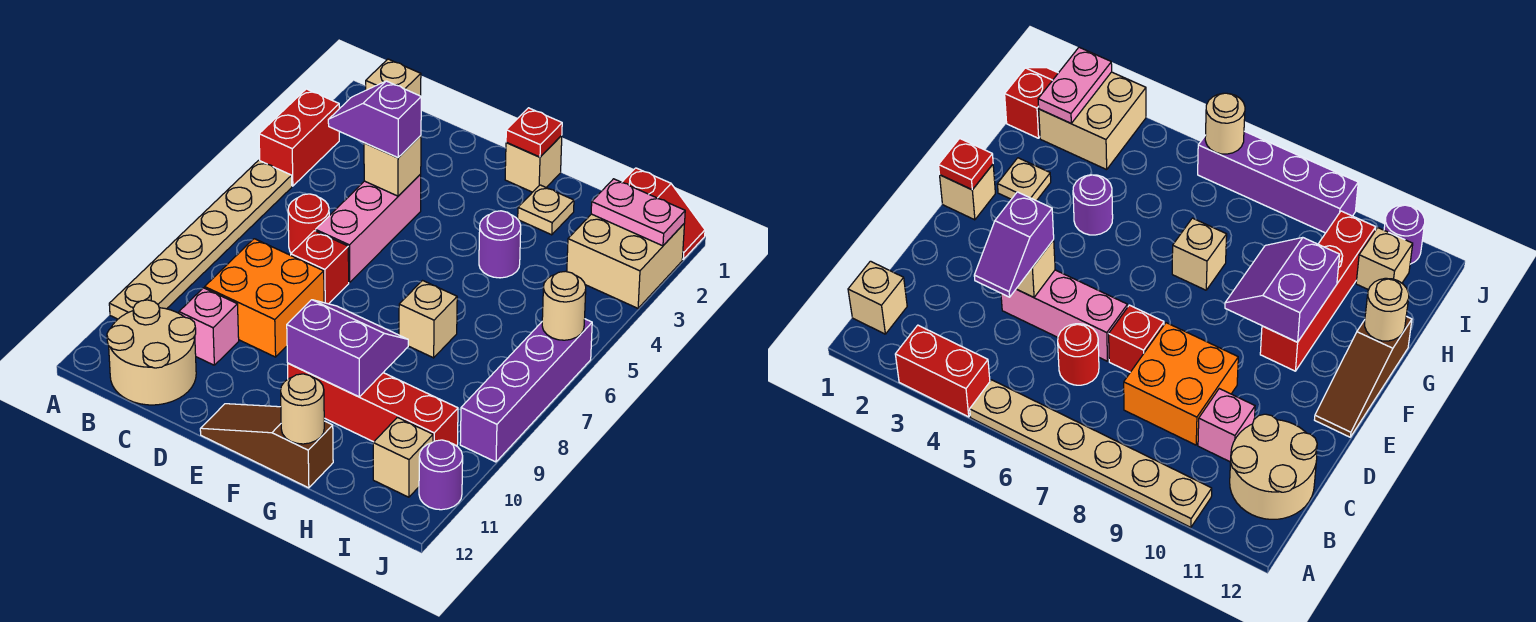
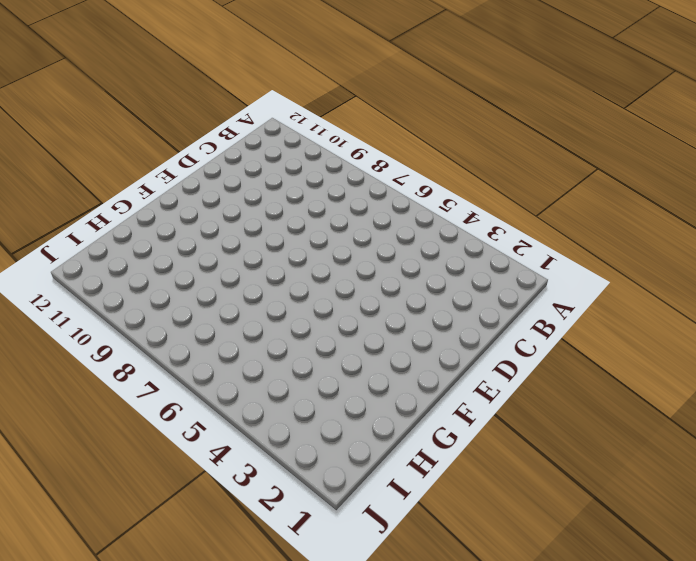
none -> red brick A3:A4 level 1
none -> tan plate A5:A10 level 1
none -> tan brick B1 level 1

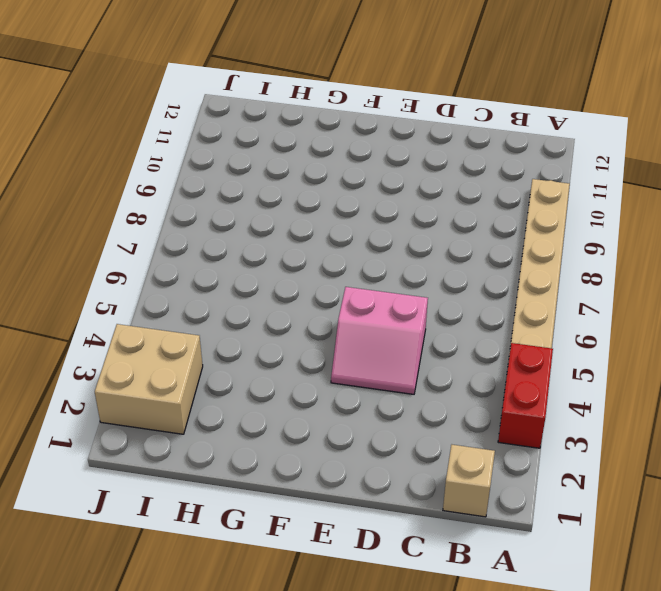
pink slope D4:E5 level 1 top 5 -> pink brick D4:D6 level 1
none -> tan round brick B11:C12 level 1
none -> red round brick C6 level 1
none -> orange brick C8:D9 level 1

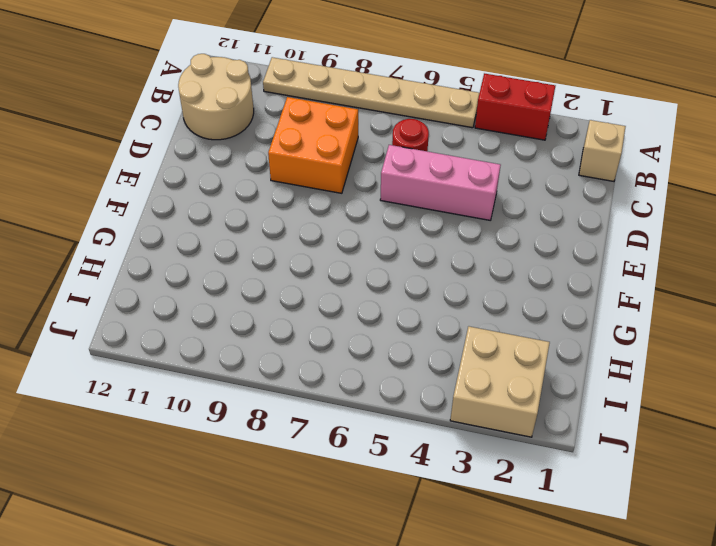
none -> pink brick C10 level 1
none -> red brick D7 level 1
none -> brown slope E12:G12 level 1 top G

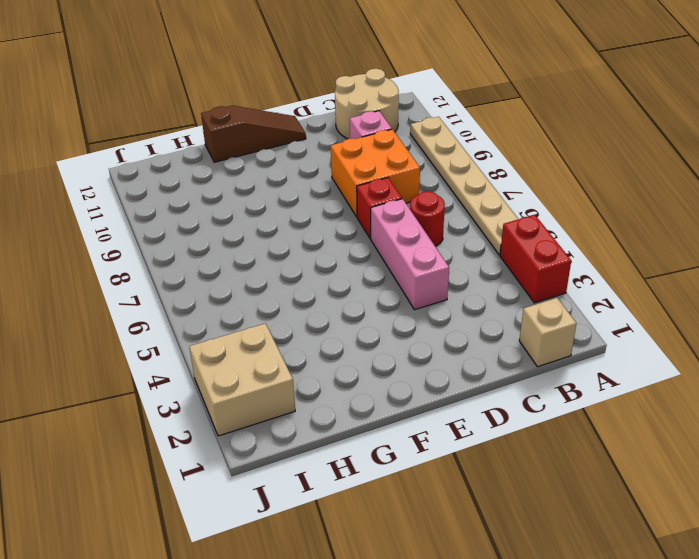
none -> tan brick F1 level 1
none -> red brick F10:I10 level 1
none -> tan plate G2 level 1

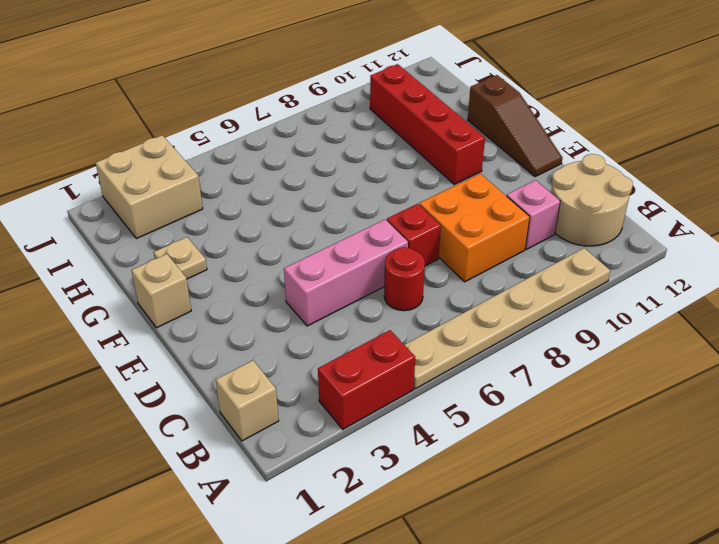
none -> purple round brick G4 level 1
none -> tan brick G7 level 1
none -> red slope I1:J1 level 1 top I

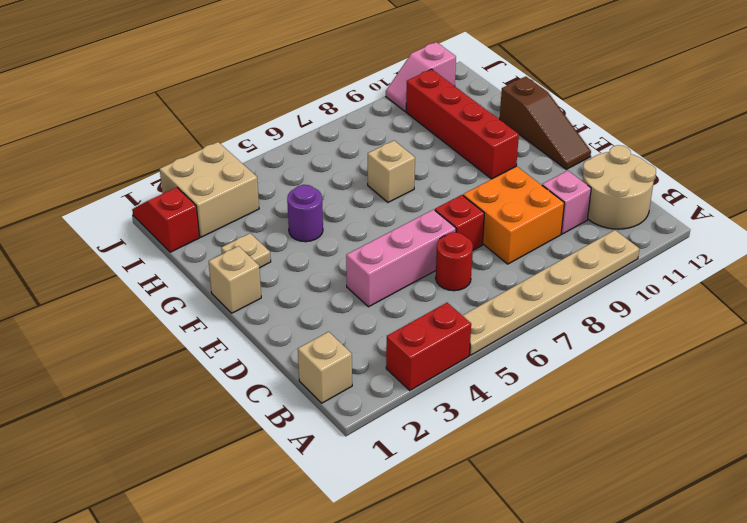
pink slope J10:J11 level 1 top 11 -> purple round brick J11 level 1
none -> tan brick I11 level 1
none -> purple brick J6:J9 level 1
none -> tan brick D4 level 2

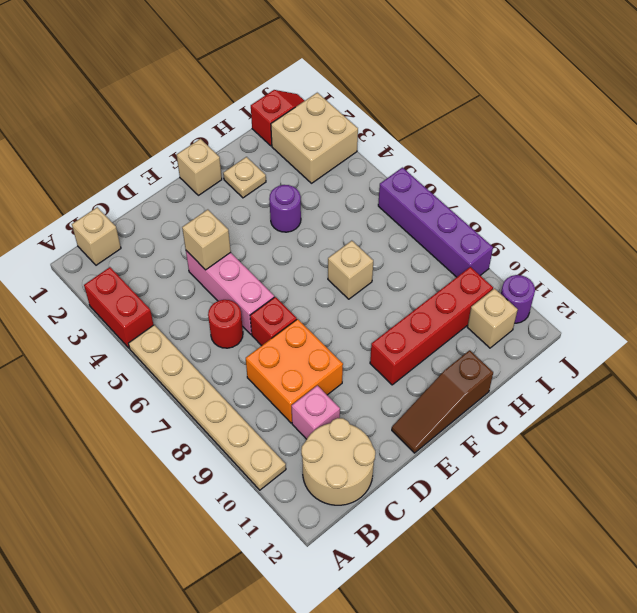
none -> red plate F1 level 2
none -> purple slope F9:G10 level 2 top 10
none -> tan round brick G12 level 2

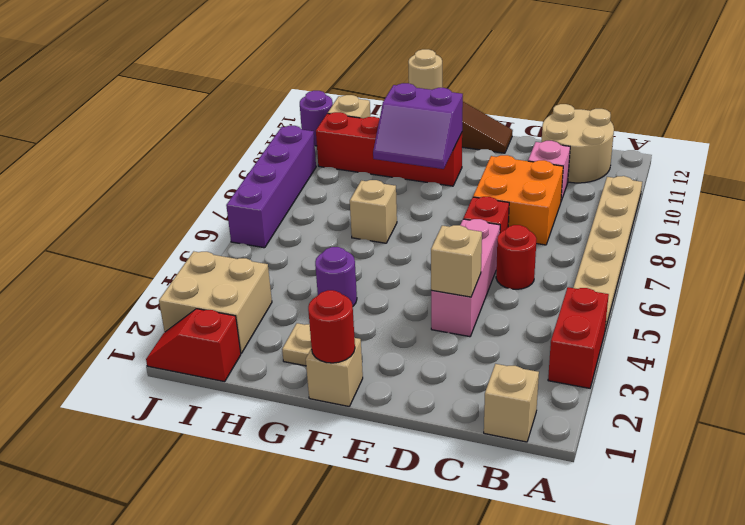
red round brick F1 level 2 -> red plate F1 level 2
none -> pink plate I2:J2 level 2
none -> tan round brick J6 level 2
none -> purple slope C4:D4 level 3 top D

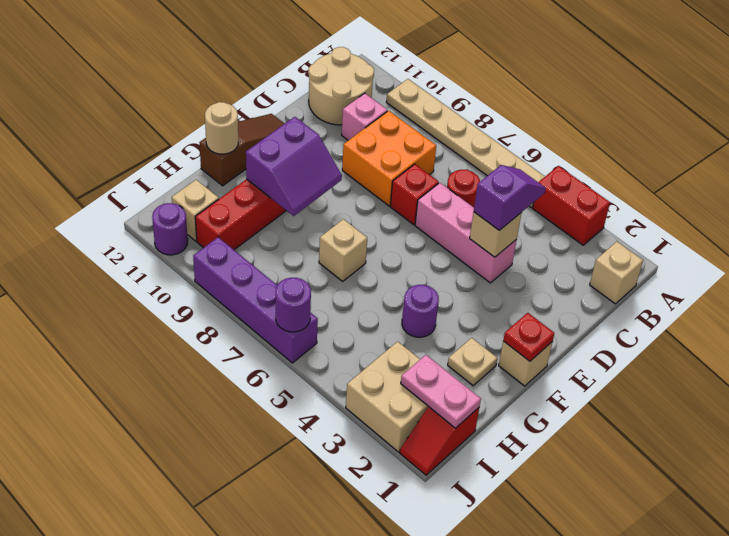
pink plate I1:I2 level 2 -> pink plate I2:J2 level 2
purple round brick J6 level 2 -> tan round brick J6 level 2

